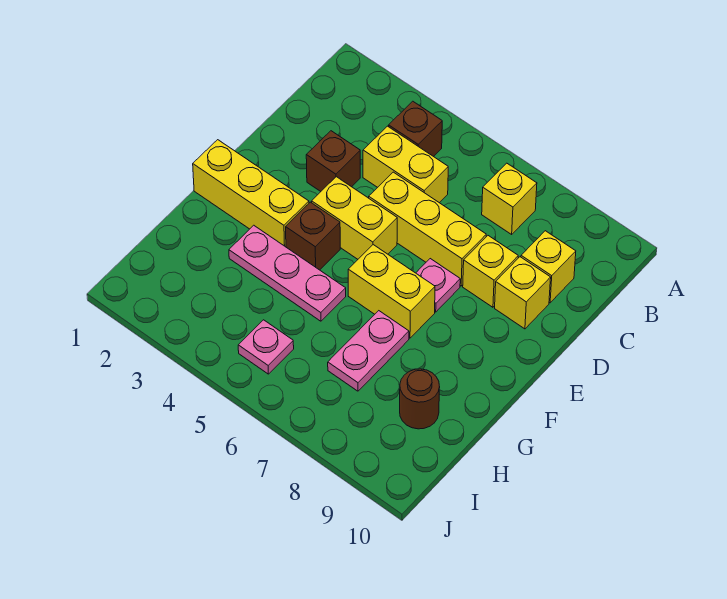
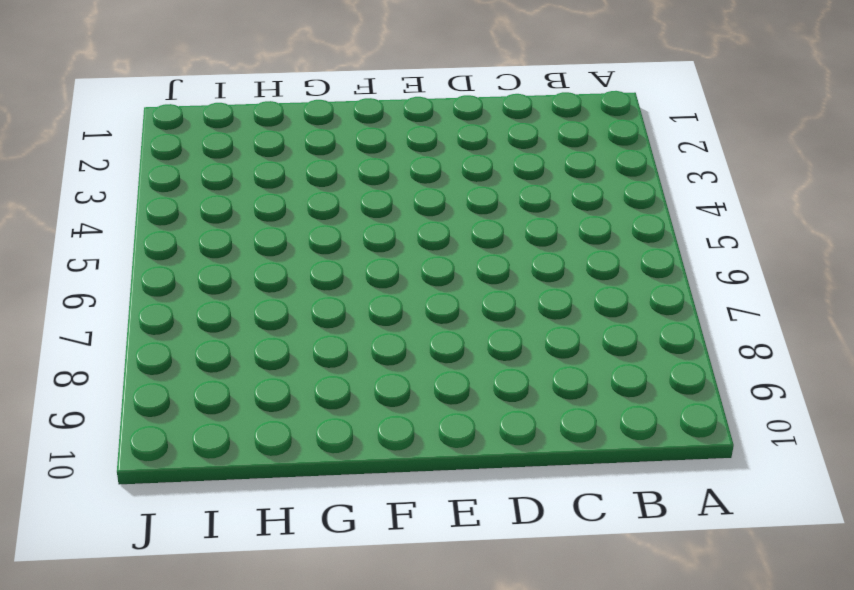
none -> brown brick B4 level 1
none -> yellow brick B7 level 1
none -> yellow brick C4:C5 level 1

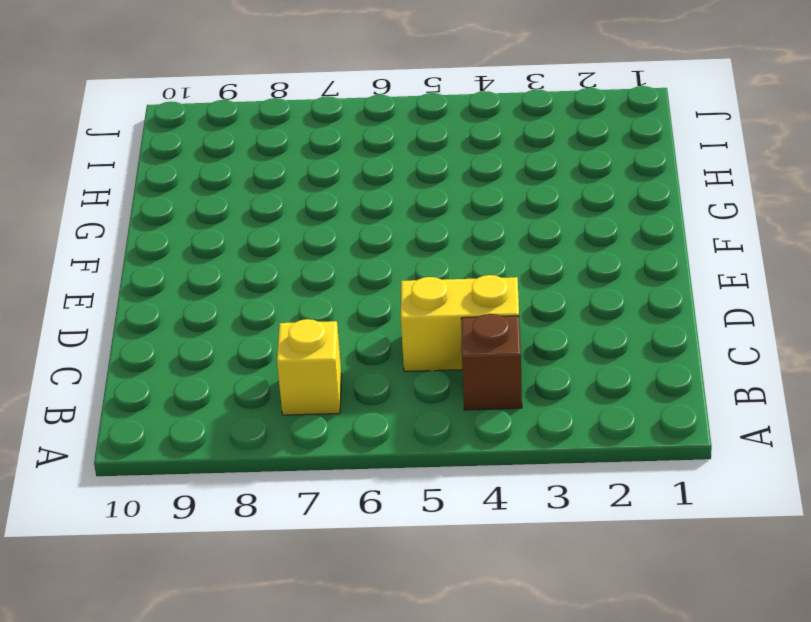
none -> yellow brick C9 level 1
none -> brown brick D3 level 1
none -> yellow brick D5:D7 level 1

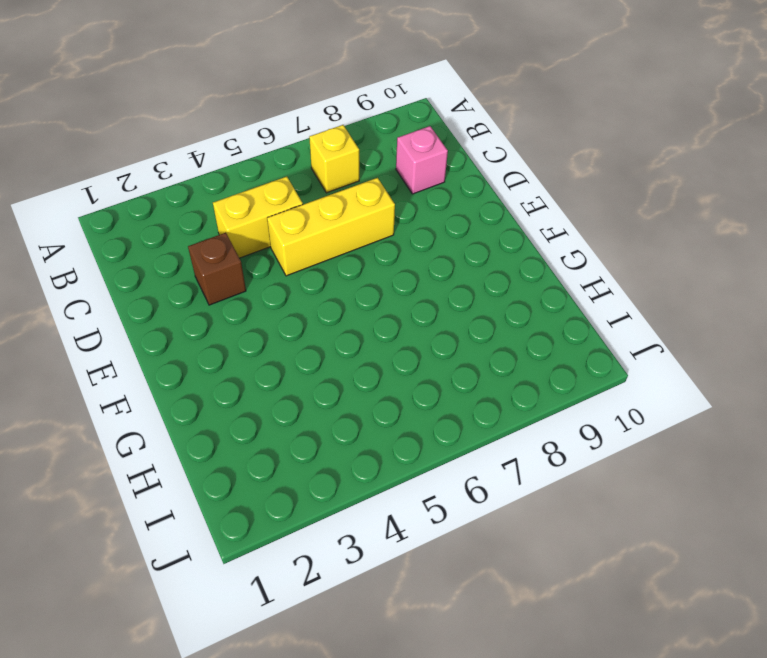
pink brick C9 level 1 -> yellow brick C9 level 1
none -> brown brick B4 level 1
none -> yellow brick D8 level 1
none -> yellow brick D9 level 1

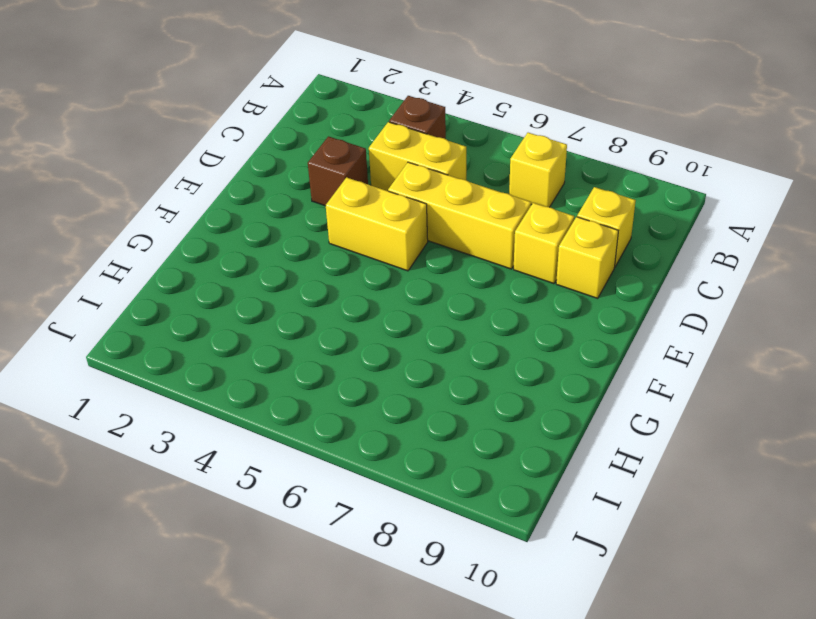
none -> pink plate E7 level 1
none -> yellow brick F1:F3 level 1
none -> brown brick F4 level 1

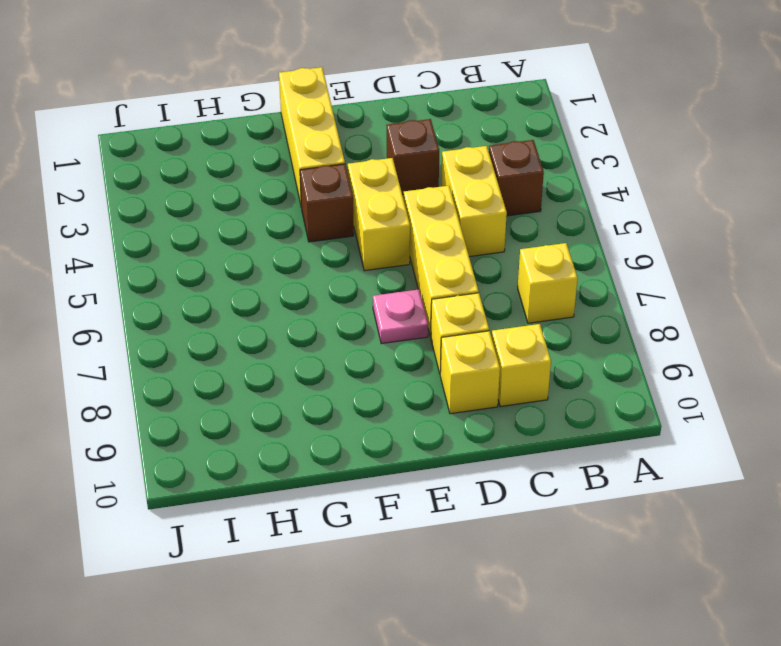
none -> yellow brick F6:F7 level 1
none -> pink plate G3:G5 level 1
none -> pink plate G7:H7 level 1

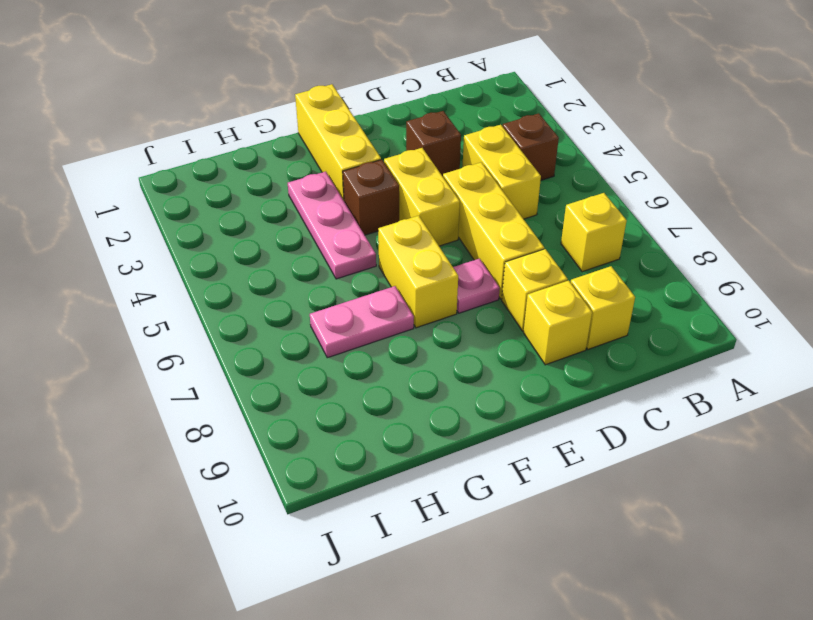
none -> brown round brick H9 level 1
none -> pink plate I5 level 1

